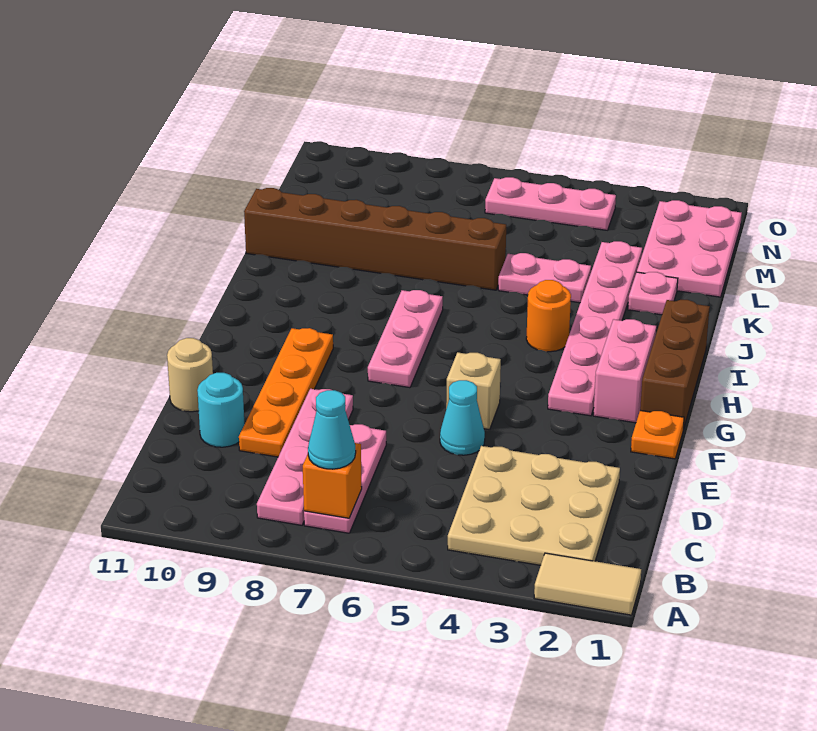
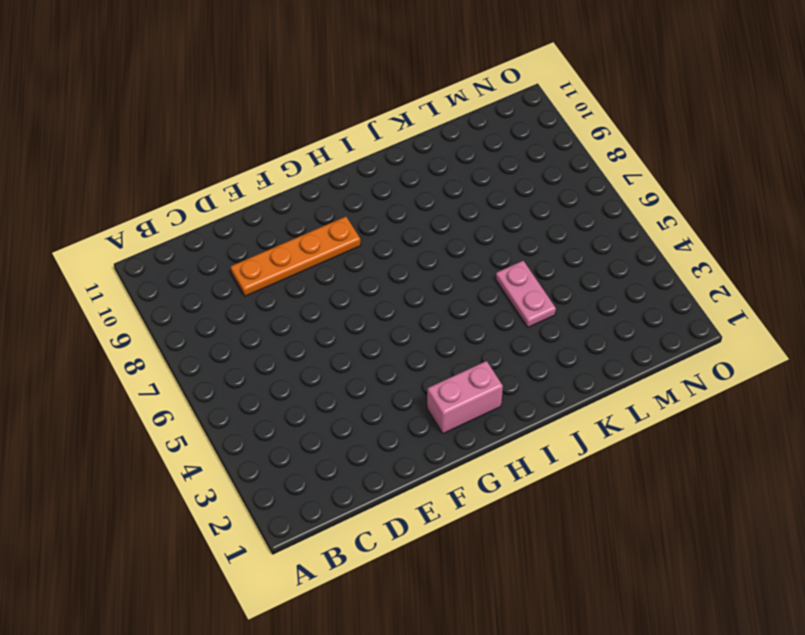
none -> tan tile A1:A2 level 1
none -> tan plate B2:D4 level 1
none -> pink plate B7:D7 level 1

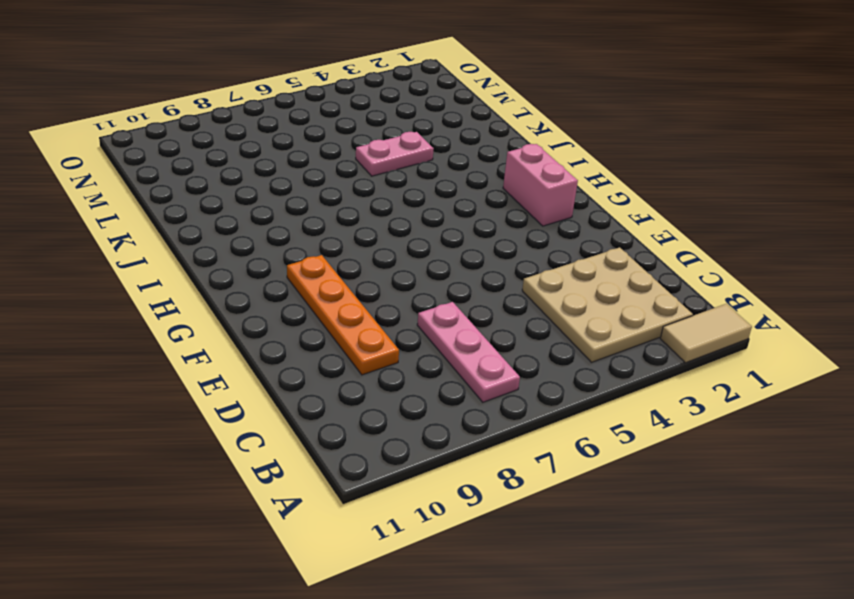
none -> pink plate B8:E8 level 1
none -> cyan round brick D10 level 1
none -> cyan cone E5 level 1

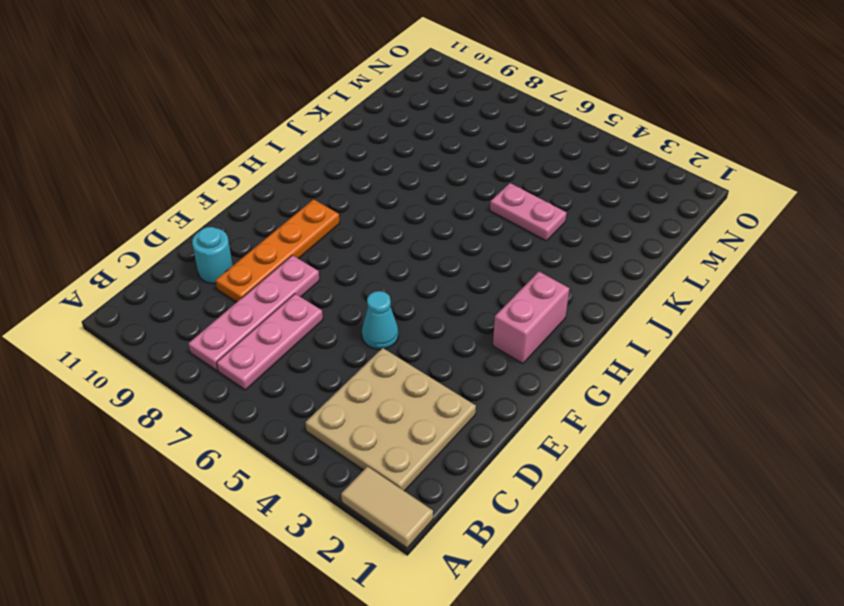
none -> tan round brick E11 level 1
none -> orange plate F1 level 1
none -> tan brick F5 level 1

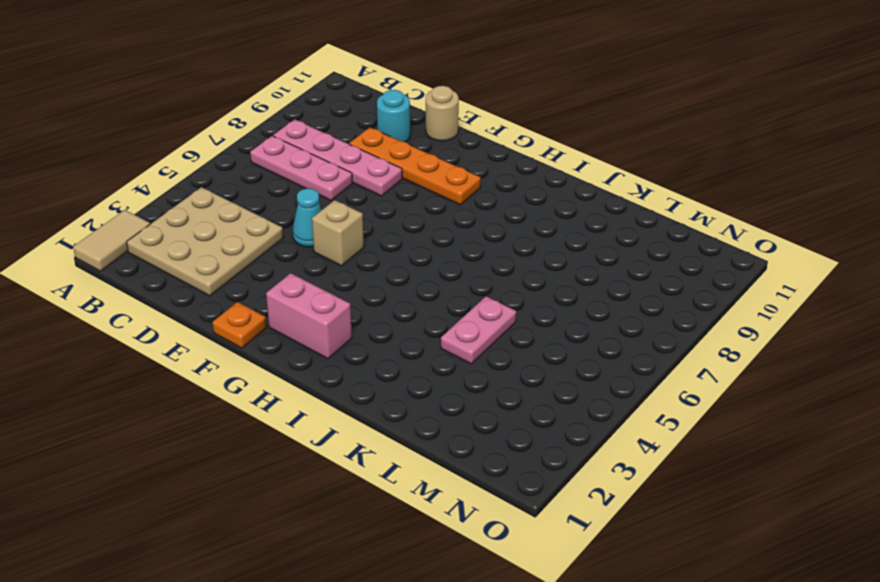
none -> brown brick G1:I1 level 1
none -> pink plate G3:L3 level 1
none -> pink plate G7:I7 level 1

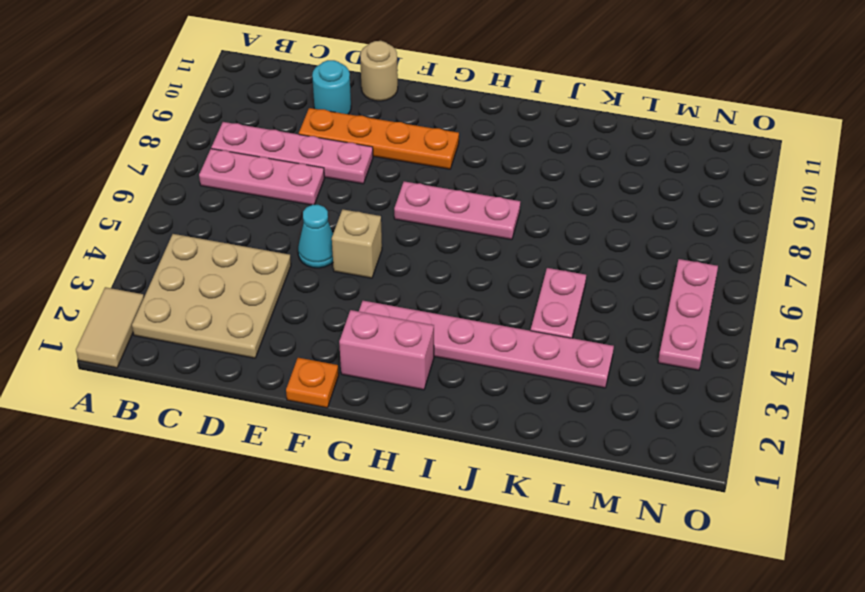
none -> brown brick G1:I1 level 1
none -> orange round brick I4 level 1
none -> pink plate K2 level 1

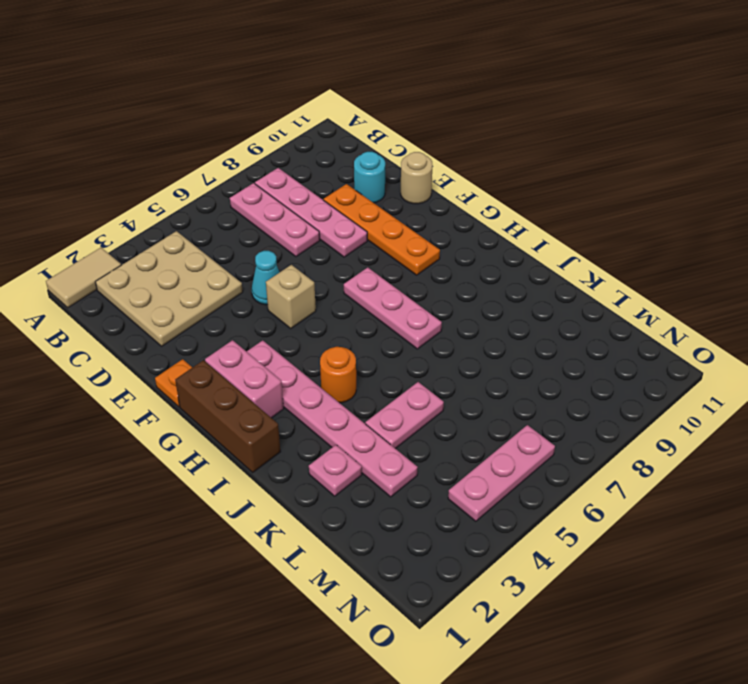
none -> brown brick K6:K11 level 1
none -> pink plate L1:N2 level 1
none -> orange brick B7 level 2

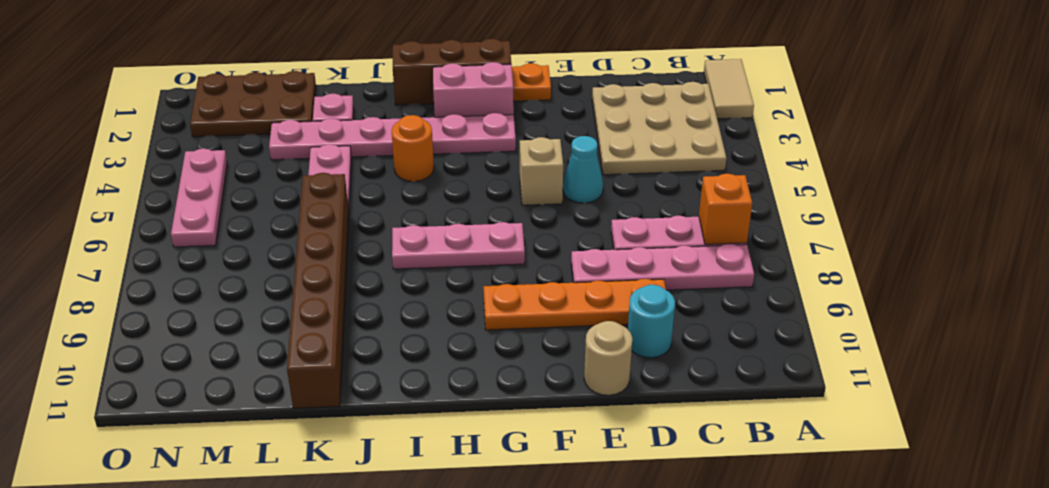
brown plate L1:N2 level 1 -> pink plate L1:N2 level 1
none -> cyan cone B7 level 3

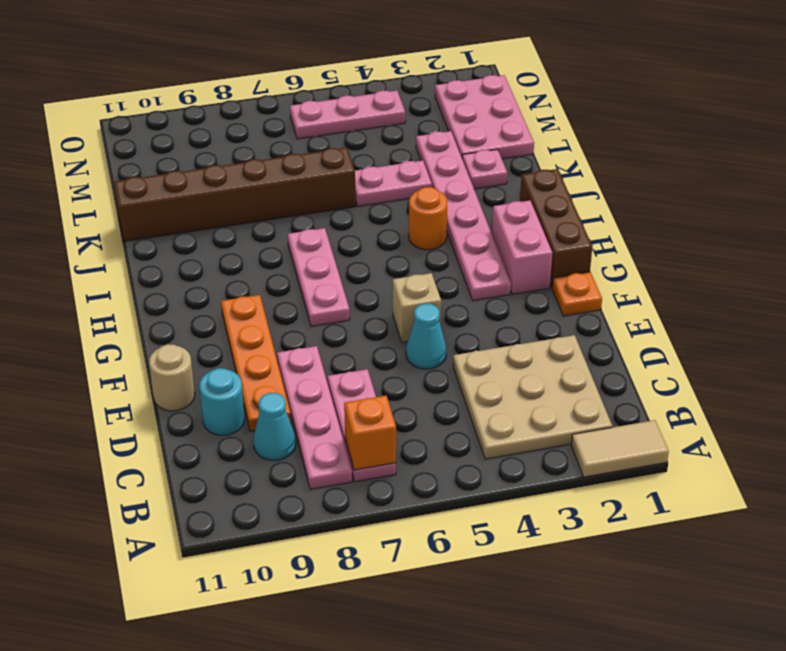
cyan cone C9 level 1 -> cyan cone B7 level 3

